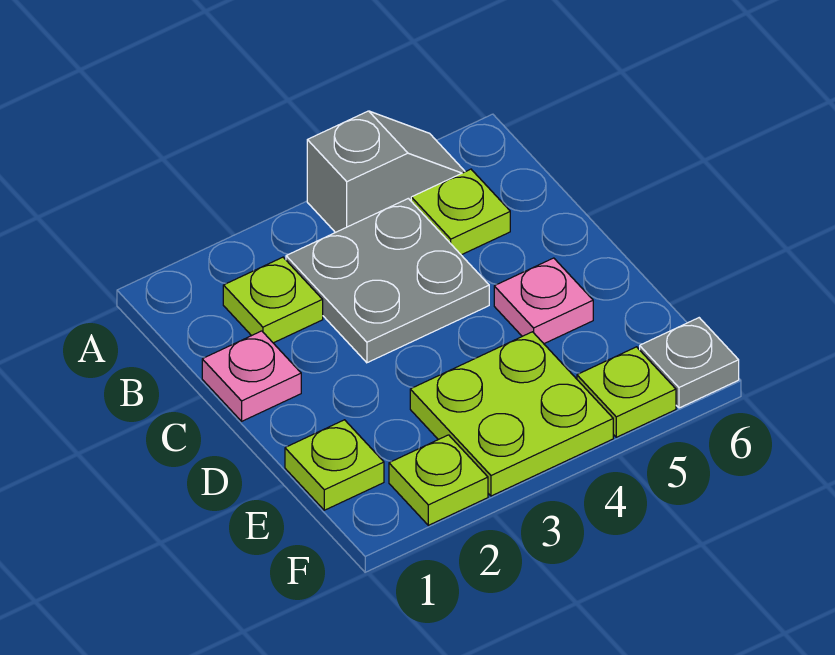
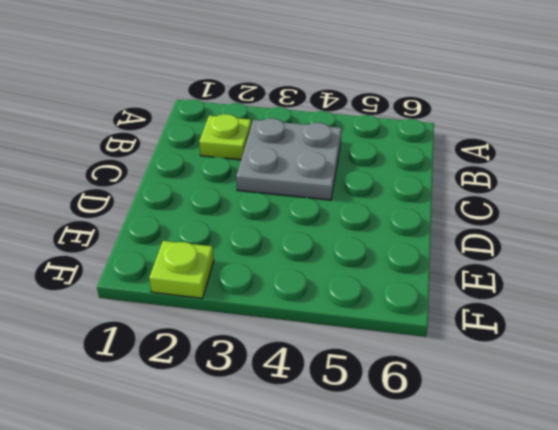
none -> grey slope A4:A5 level 1 top 4
none -> lime plate B5 level 1

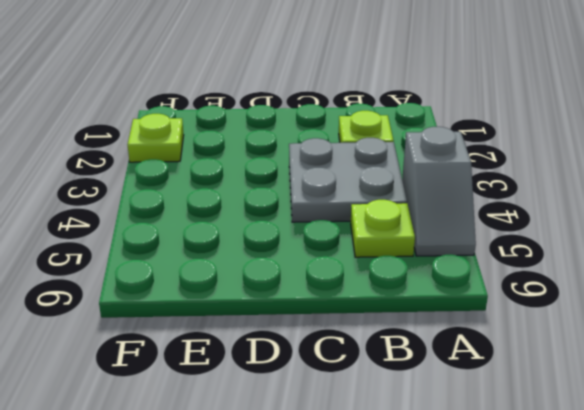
none -> pink plate C1 level 1
none -> pink plate D5 level 1

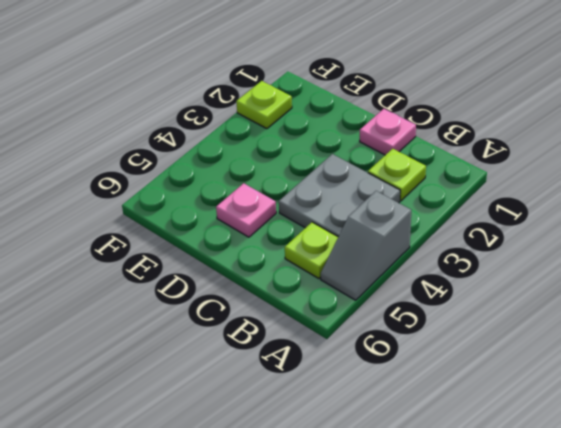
none -> lime plate E1 level 1
none -> lime plate E3:F4 level 1

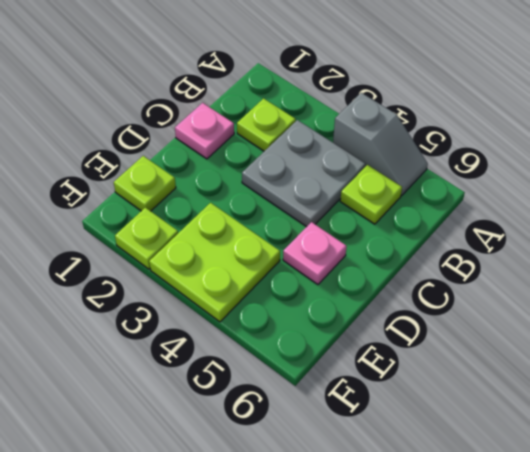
none -> lime plate F5 level 1
none -> grey plate F6 level 1

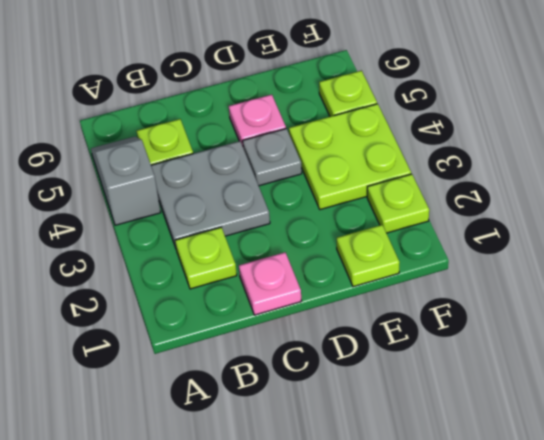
grey plate D4 level 1 -> grey plate F6 level 1

